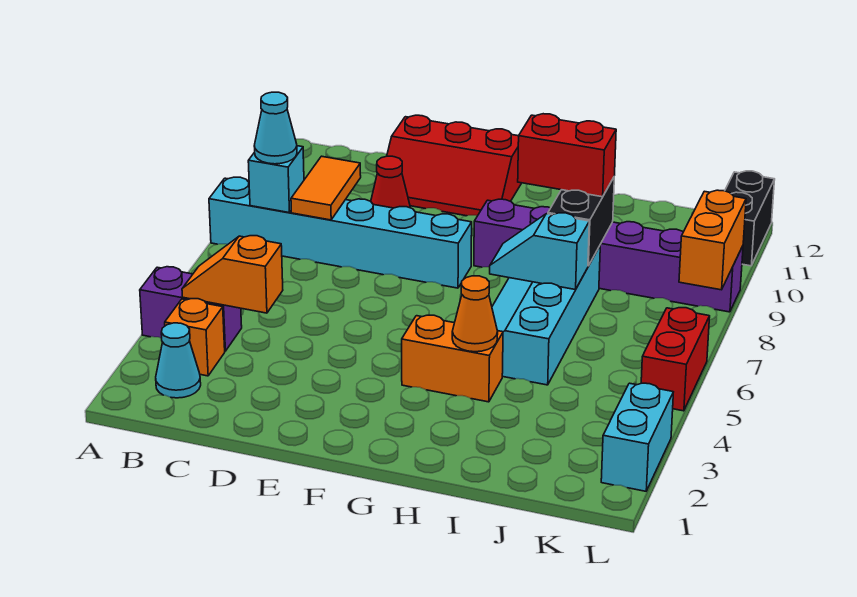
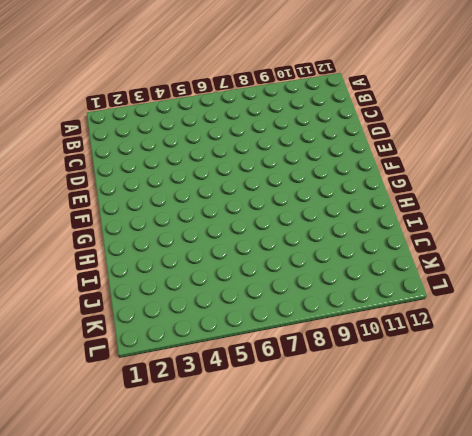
none -> purple brick A4:B4 level 1
none -> cyan brick A8:F8 level 1
none -> cyan cone B2 level 1

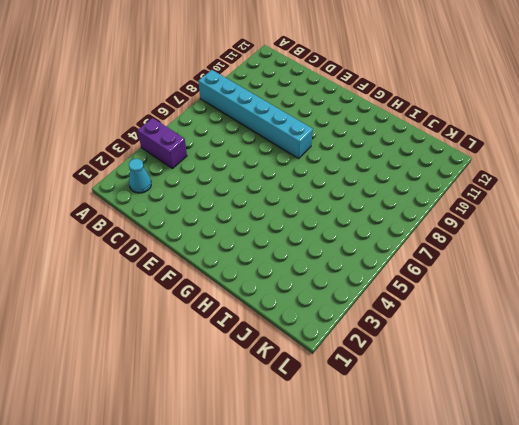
none -> orange brick B3 level 1
none -> red cone D10 level 1
none -> red slope D11:F12 level 1 top 12

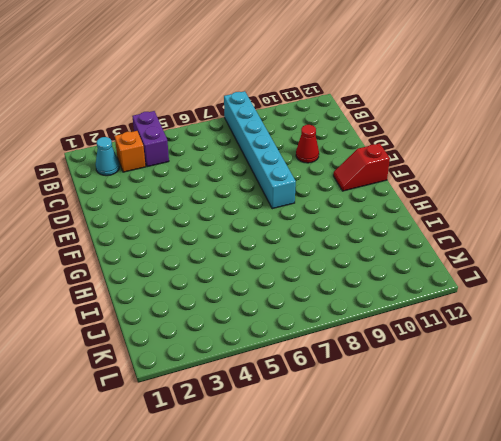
red slope F11:F12 level 1 top 12 -> red slope D11:F12 level 1 top 12
none -> orange brick G4:H4 level 1
none -> purple brick G9:L9 level 1
none -> cyan slope H5:I8 level 1 top I

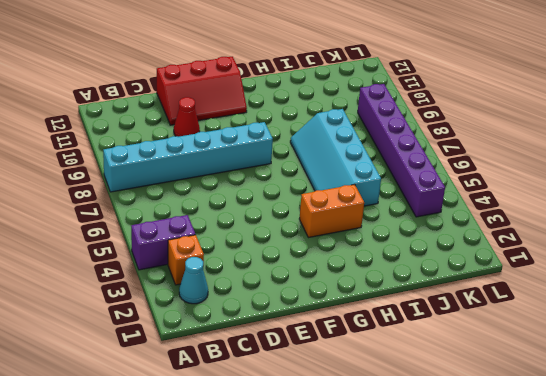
purple brick K4:K9 level 1 -> purple brick G9:L9 level 1
none -> cyan brick L2:L3 level 1
none -> red brick L5:L6 level 1
none -> black brick L11:L12 level 1

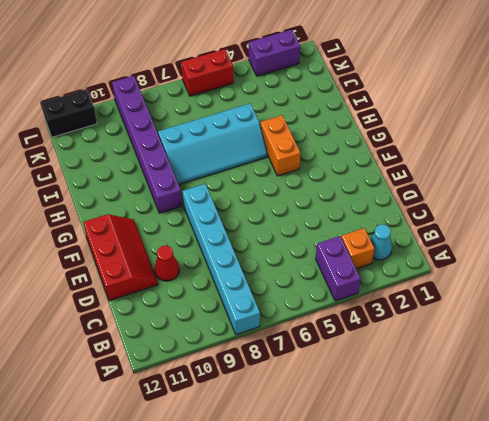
purple brick L2:L3 level 1 -> cyan brick L2:L3 level 1
none -> orange slope B4:C4 level 2 top C
none -> cyan brick B8 level 2
none -> orange tile C8:C9 level 2

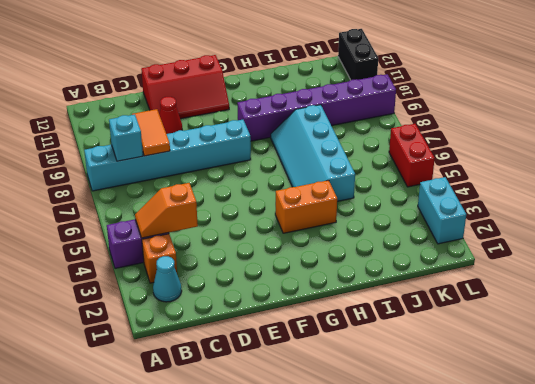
none -> orange cone H4 level 2
none -> cyan slope H7:I7 level 2 top I
none -> black brick I8:I9 level 2

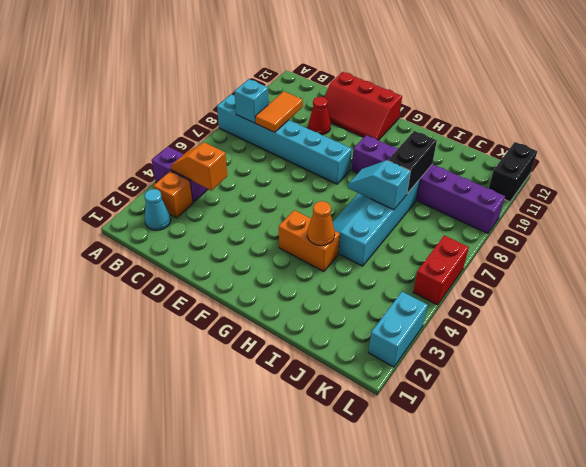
none -> orange brick L8:L9 level 2
none -> cyan cone B8 level 3
none -> red brick H9:I9 level 3

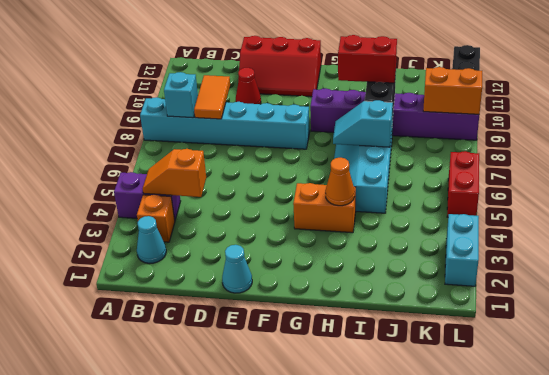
cyan cone E1 level 1 -> cyan cone B8 level 3
orange brick K9:L9 level 2 -> orange brick L8:L9 level 2

